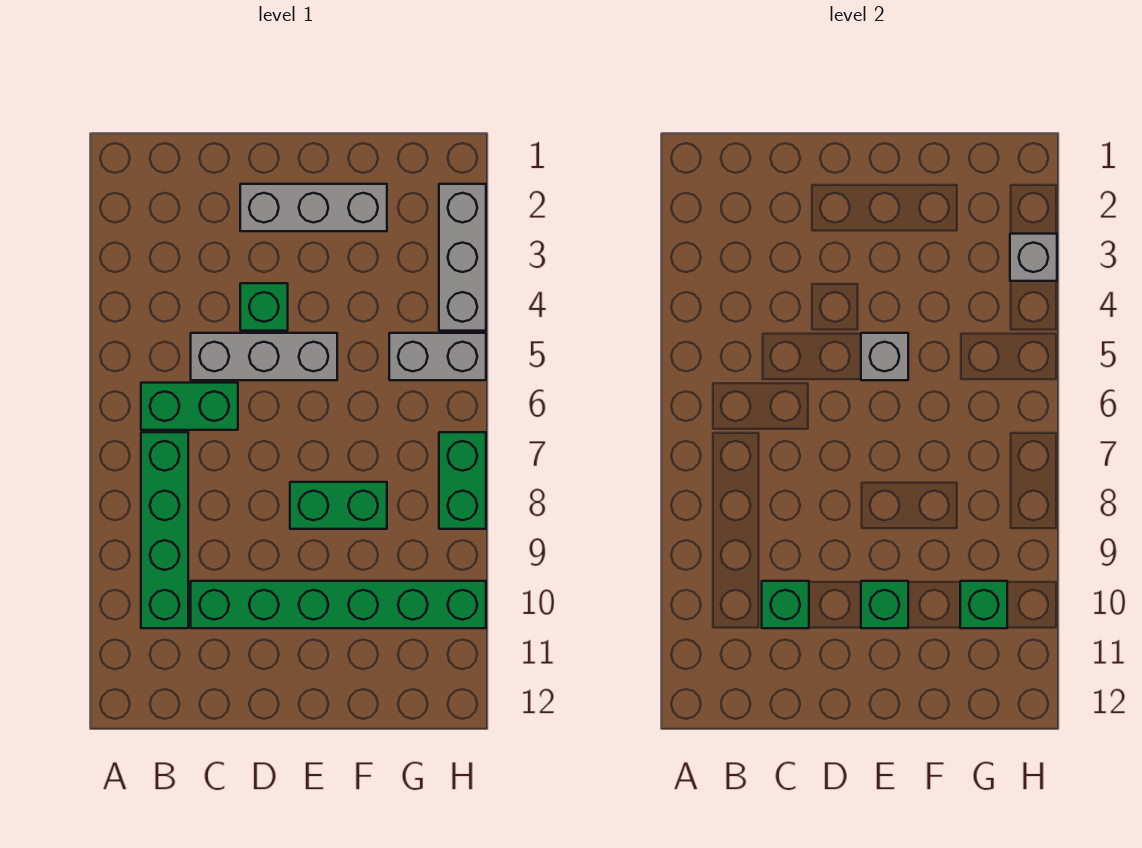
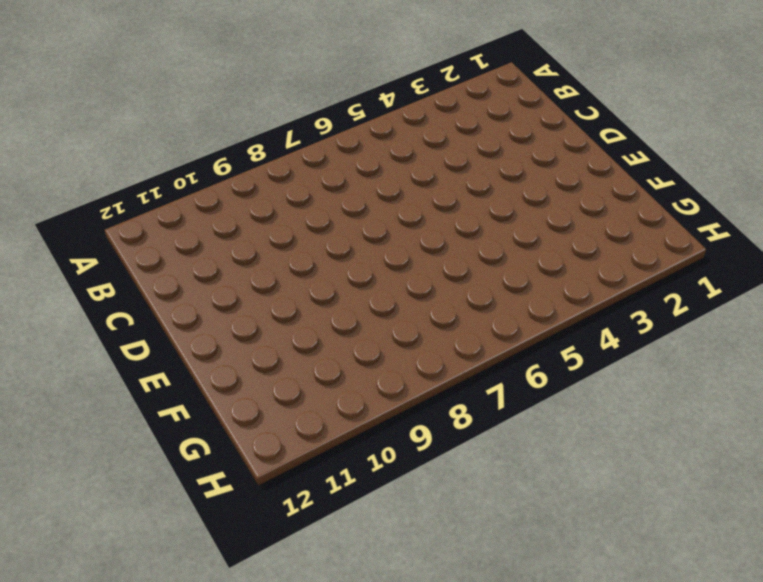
none -> green brick B6:C6 level 1
none -> green brick B7:B10 level 1
none -> grey brick C5:E5 level 1

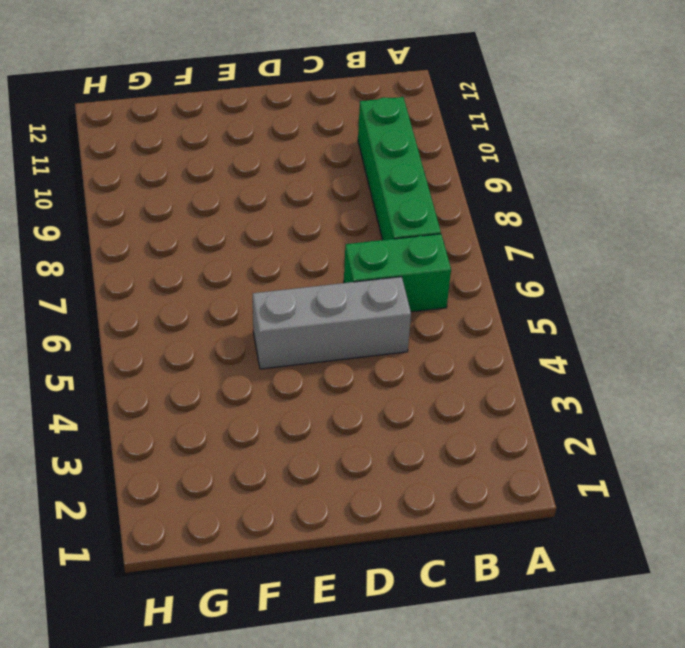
none -> green brick C10:H10 level 1
none -> grey brick D2:F2 level 1
none -> green brick D4 level 1

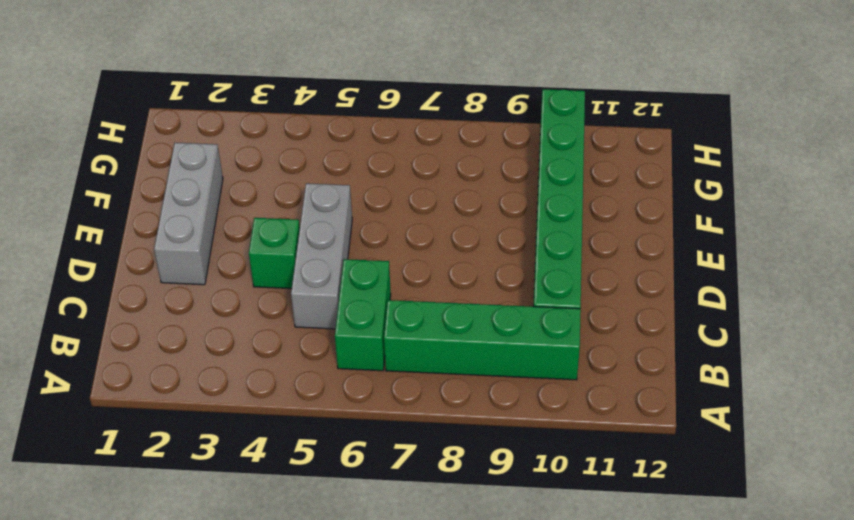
none -> green brick E8:F8 level 1
none -> grey brick G5:H5 level 1
none -> grey brick H2:H4 level 1

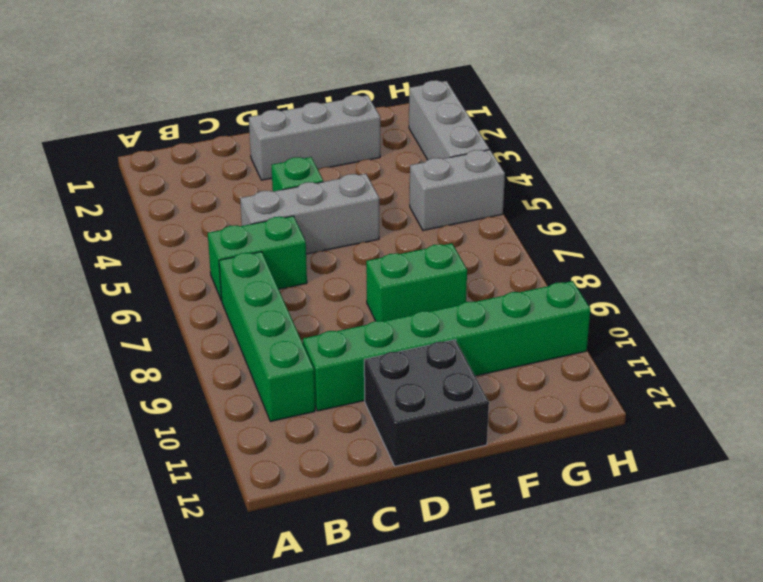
black brick D11:E12 level 1 -> none
none -> green brick H7:H8 level 1
none -> green brick C10 level 2
none -> grey brick E5 level 2

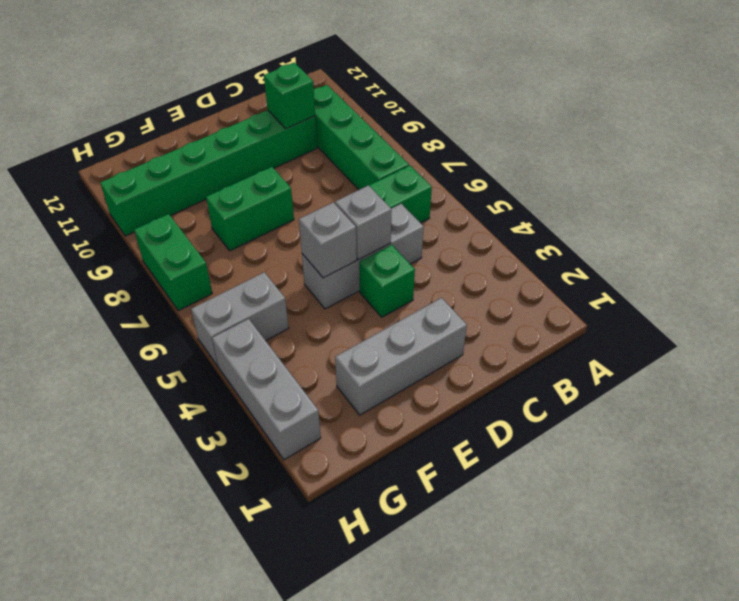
grey brick D5 level 2 -> grey brick H3 level 2
none -> green brick E10 level 2
none -> green brick G10 level 2

